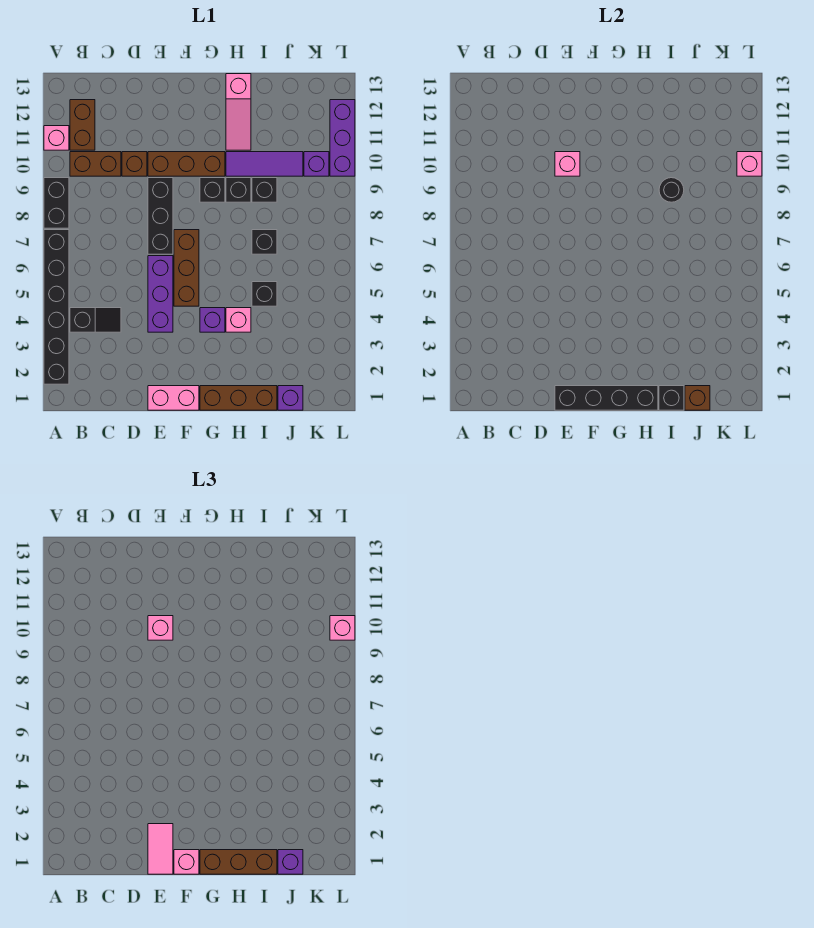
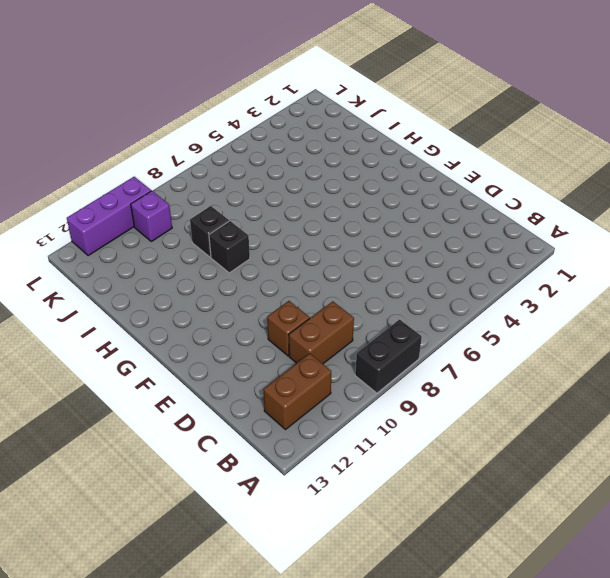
brown brick C9:C10 level 1 -> brown brick B10:C10 level 1
none -> black brick A2:A7 level 1
none -> pink brick A11 level 1
none -> black slope B4:C4 level 1 top B
none -> pink brick E1:F1 level 1

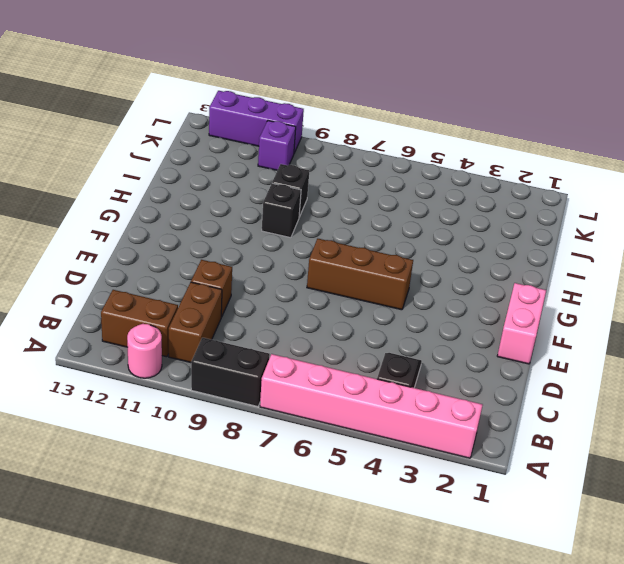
pink brick A2:A7 level 1 -> black brick A2:A7 level 1
pink round brick A11 level 1 -> pink brick A11 level 1
none -> purple brick E4:E6 level 1
none -> black brick E7:E9 level 1
none -> brown brick E10:G10 level 1
none -> brown brick G1:I1 level 1

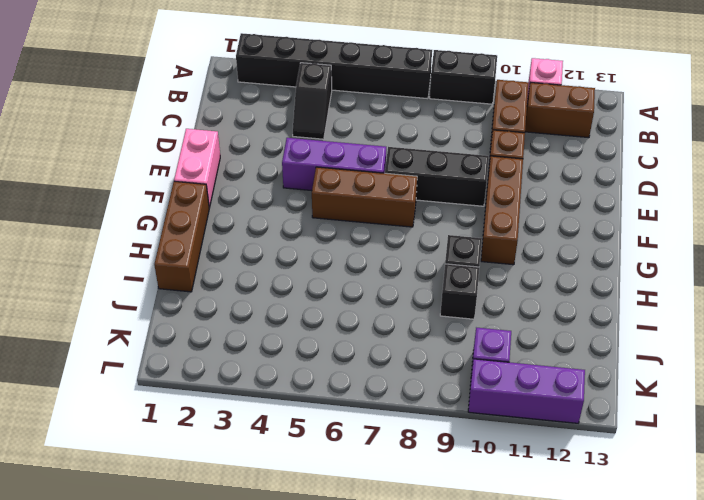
none -> purple brick G4 level 1
none -> black brick G9 level 1
none -> pink brick H4 level 1
none -> purple tile H10:J10 level 1

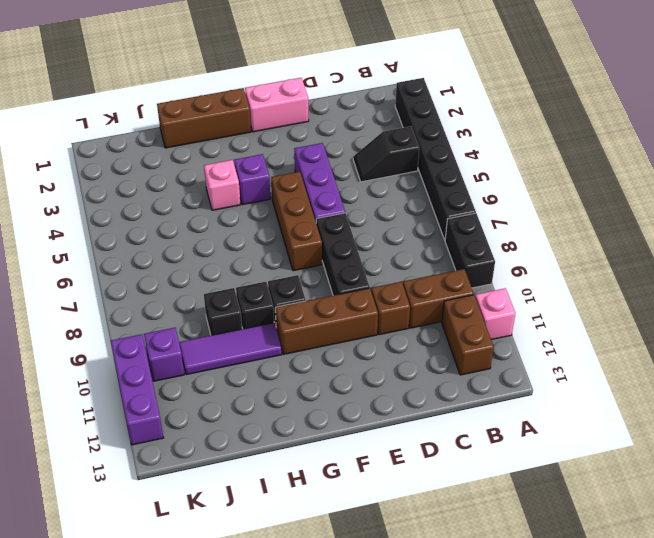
none -> pink slope H11:H13 level 1 top 13
none -> black brick I5 level 1
none -> black brick I7 level 1
none -> purple brick J1 level 1

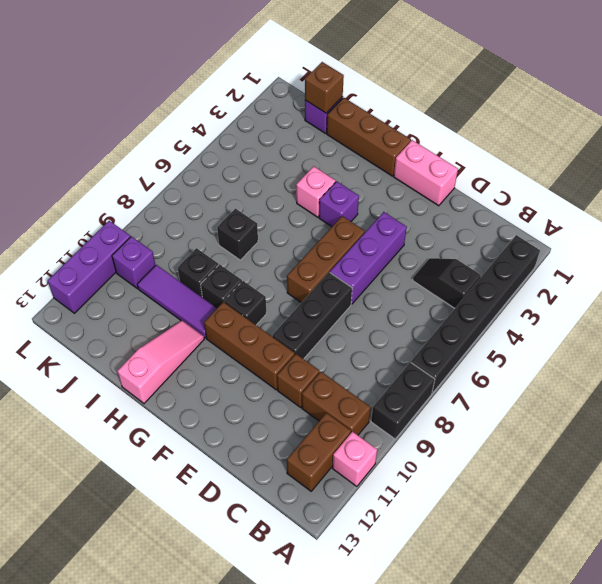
none -> black brick I5 level 1
none -> black brick E1:H1 level 2
none -> pink brick E10 level 2
none -> black brick I1 level 2

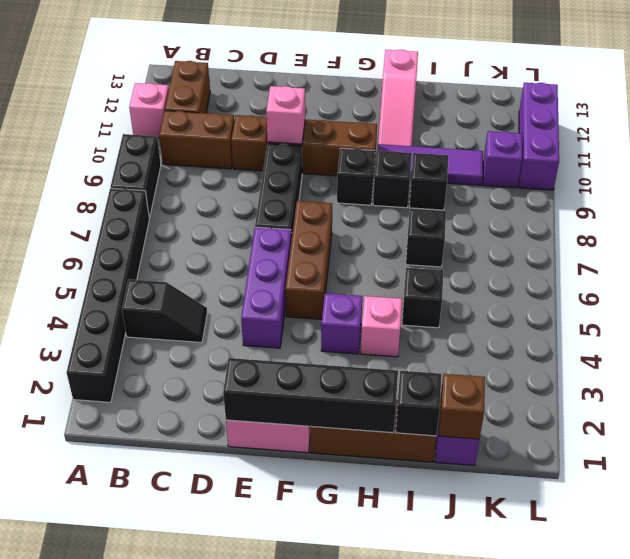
none -> black round brick I9 level 2
none -> pink brick L10 level 2
none -> pink tile E1:E2 level 3
none -> pink brick E10 level 3

